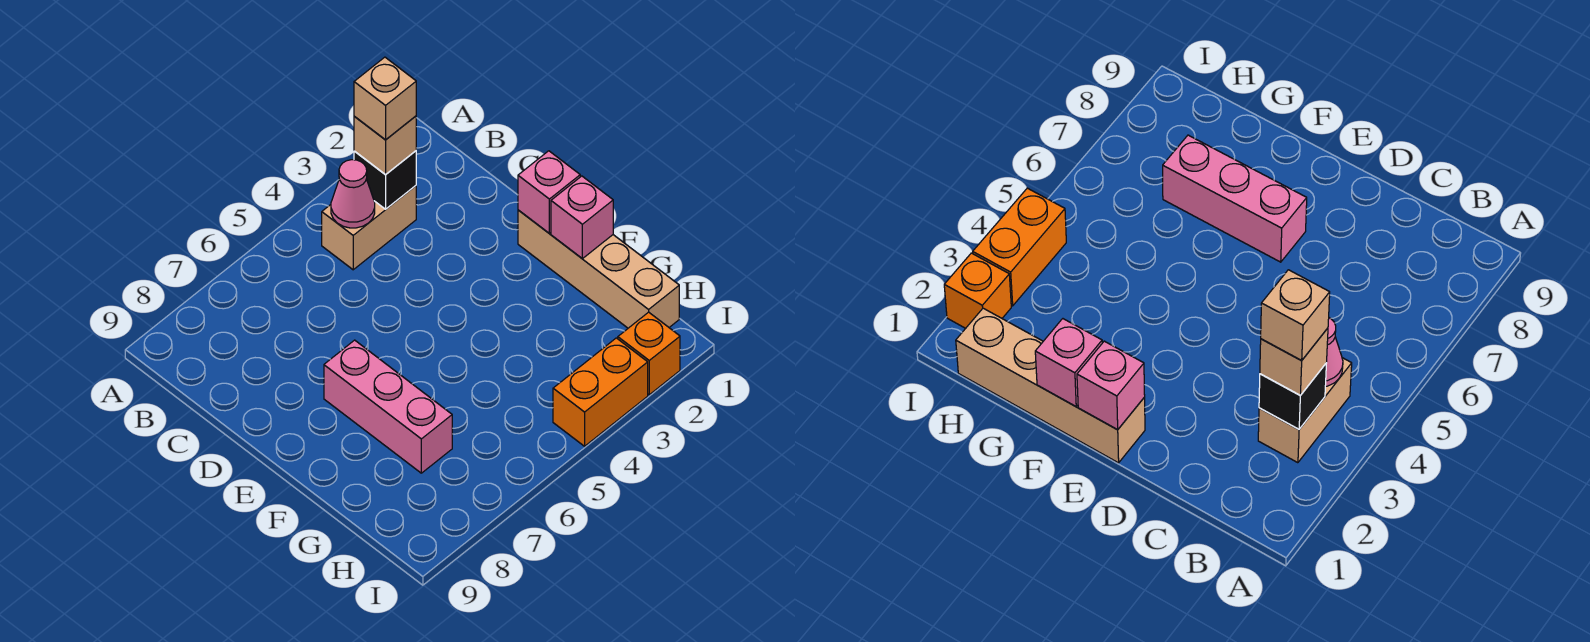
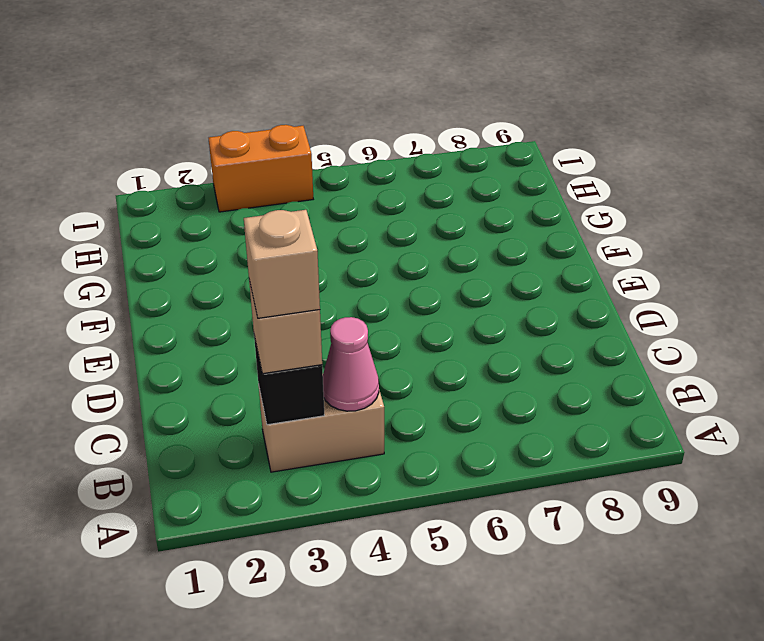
none -> tan brick E1:H1 level 1
none -> pink brick E7:G7 level 1

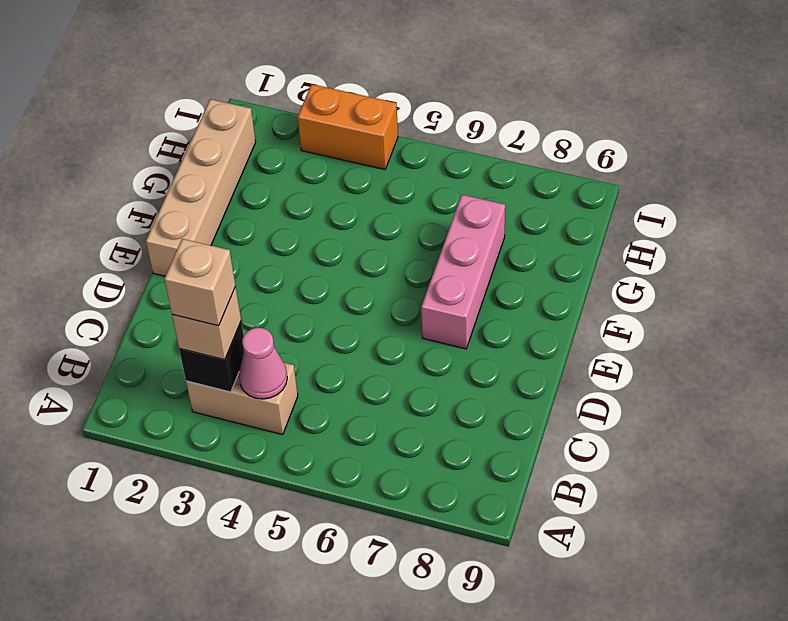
none -> orange brick I2 level 1
none -> pink brick E1 level 2

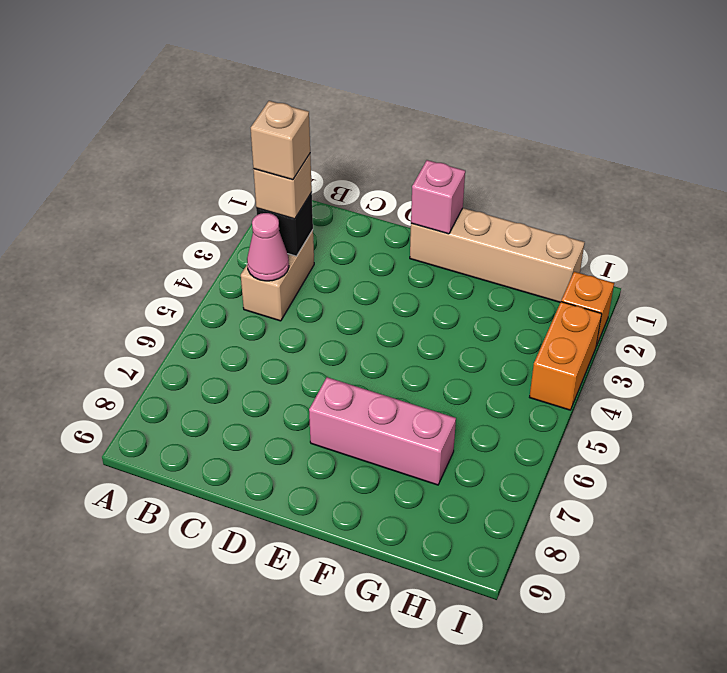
none -> pink brick F1 level 2

